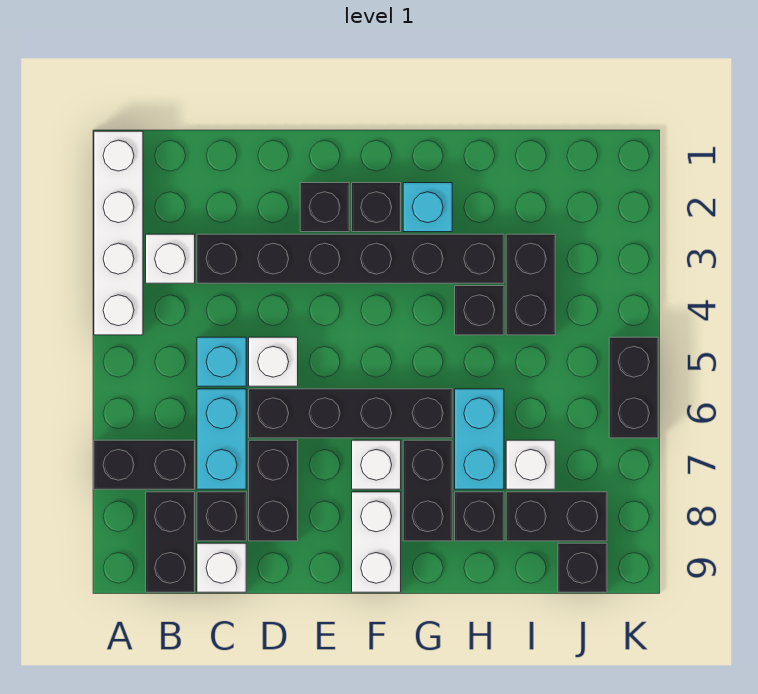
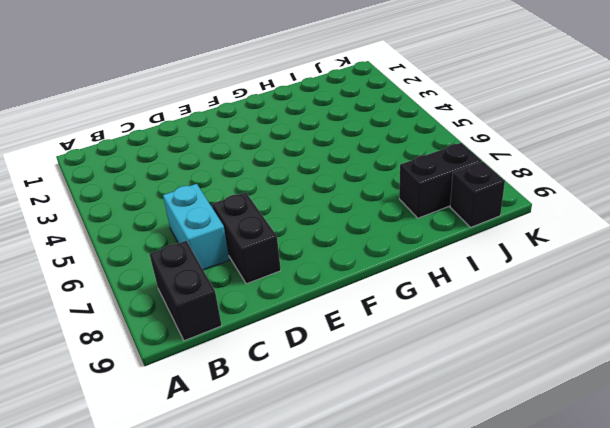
none -> white brick A1:A4 level 1
none -> black brick A7:B7 level 1
none -> white brick B3 level 1

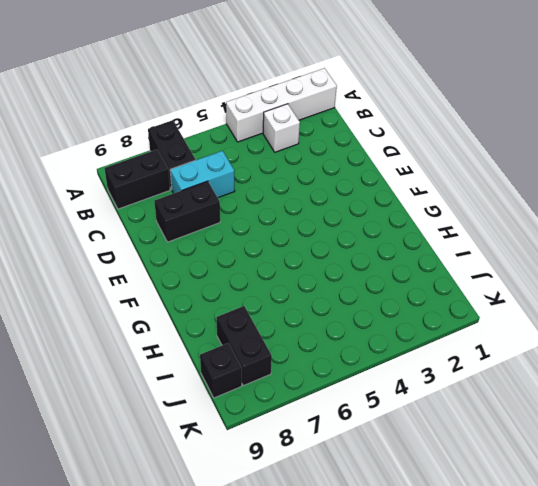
none -> black brick C3:H3 level 1
none -> cyan brick C5 level 1
none -> black brick C8 level 1

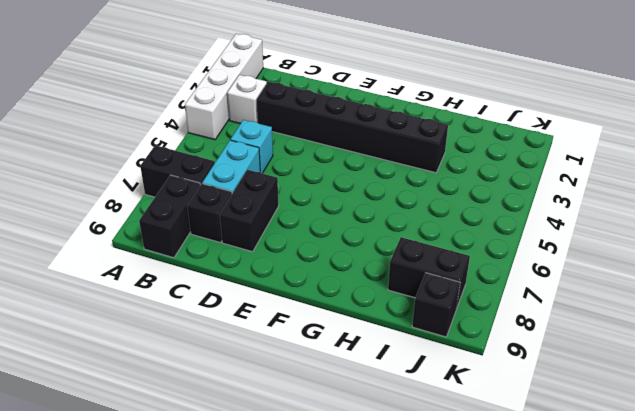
none -> white brick C9 level 1
none -> white brick D5 level 1
none -> black brick D6:G6 level 1

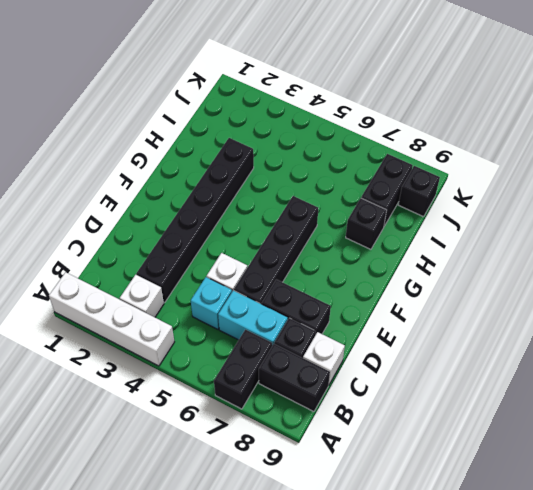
none -> black brick E2 level 1
none -> black brick F2 level 1
none -> white brick F7 level 1

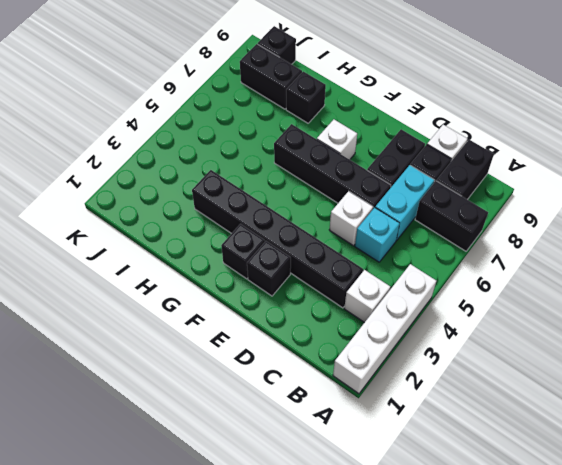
none -> white brick F8:F9 level 1
none -> cyan brick G2 level 1
none -> black brick G7:G8 level 1

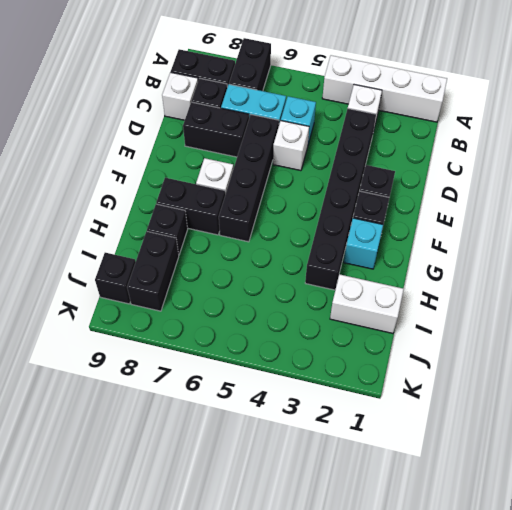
white brick I1:I2 level 1 -> white brick F8:F9 level 1
none -> black brick H4 level 1
none -> cyan brick H6:H7 level 1
none -> black brick I3:I4 level 1

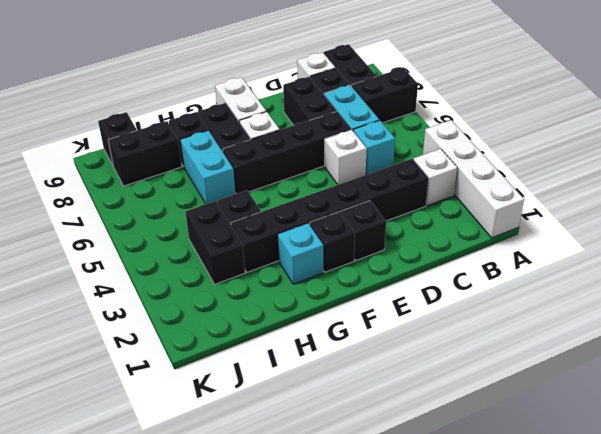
none -> white brick I7 level 1
none -> black brick K5:K6 level 1

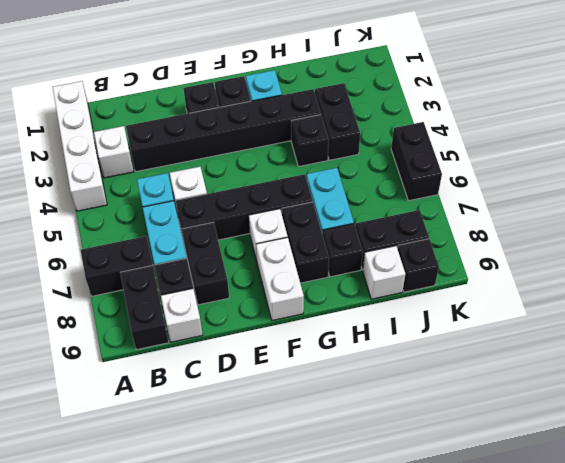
white brick I9 level 1 -> white brick I7 level 1

